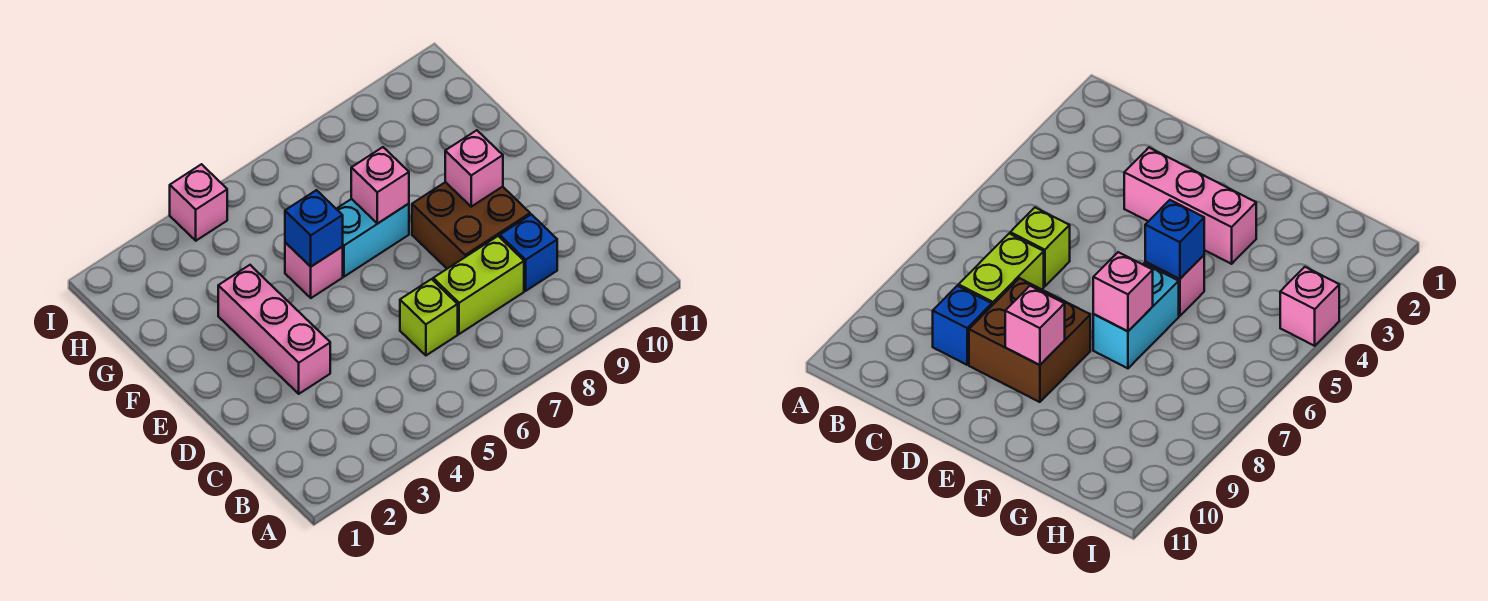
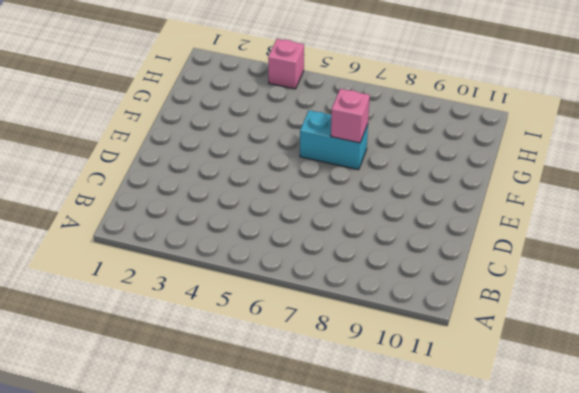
none -> lime brick C6 level 1
none -> lime brick C7:C8 level 1

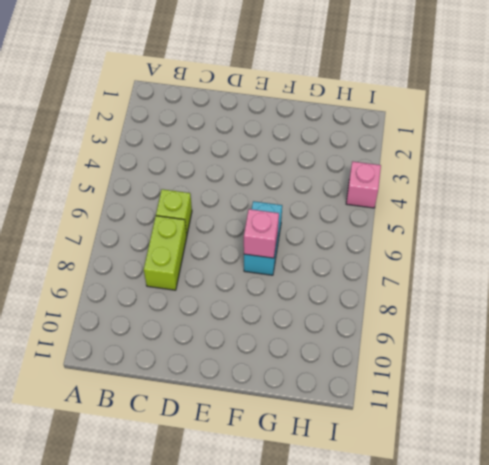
none -> blue brick C9 level 1
none -> pink brick D3:F3 level 1

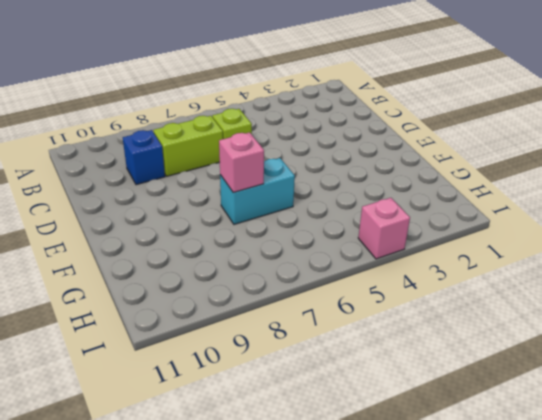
none -> pink brick D3:F3 level 1
none -> brown brick D8:E9 level 1

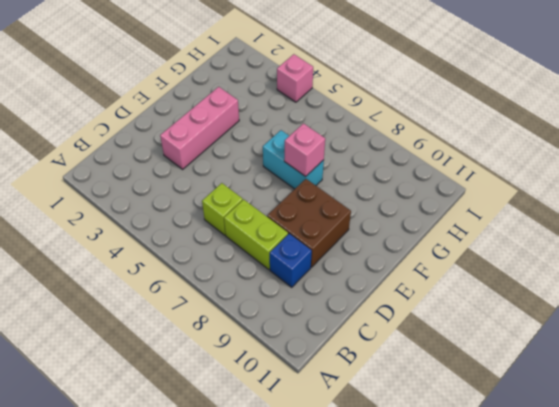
none -> pink brick F5 level 1
none -> pink brick E9 level 2

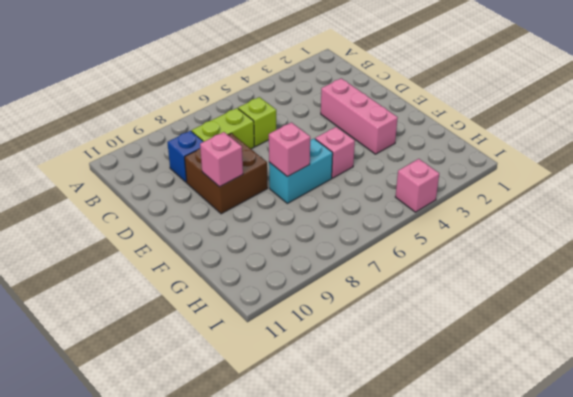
none -> blue brick F5 level 2

